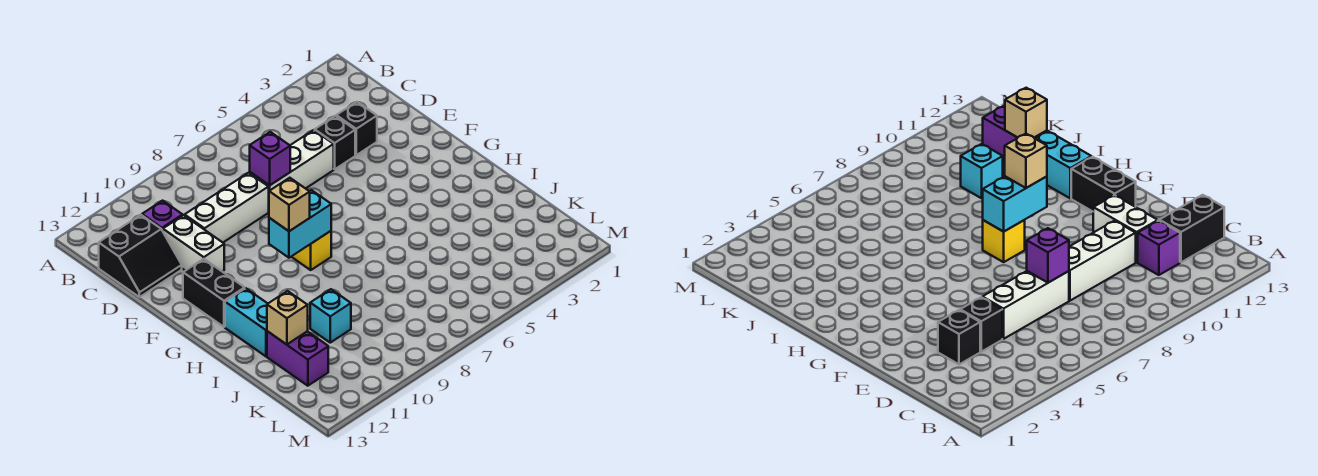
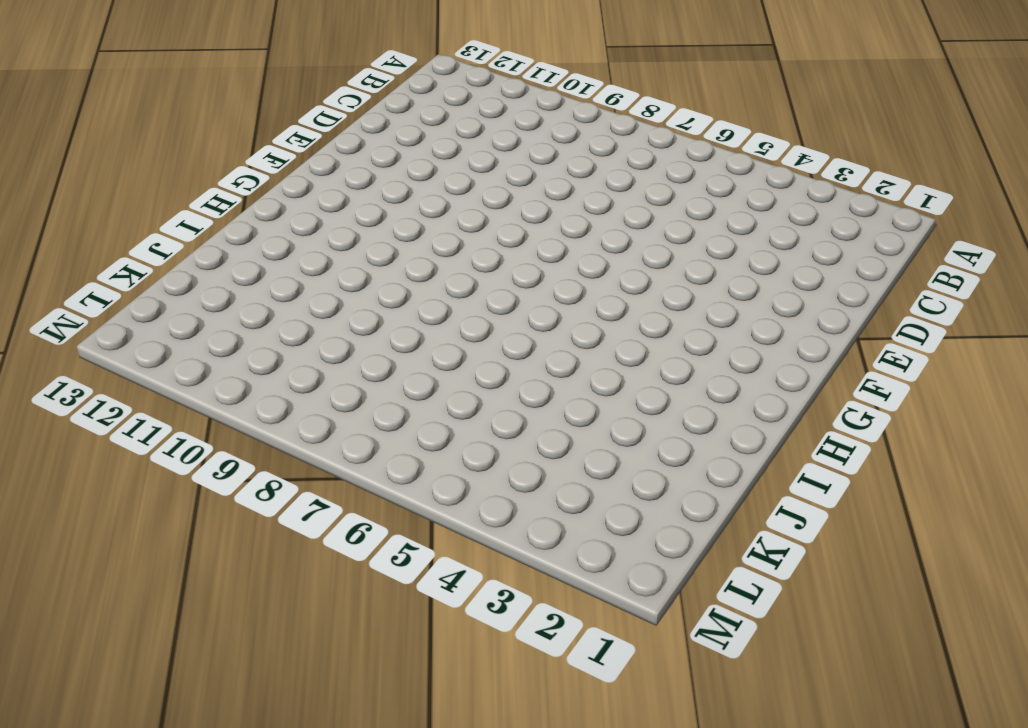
none -> purple brick C11 level 1
none -> black slope C12:D13 level 1 top C
none -> black brick D3 level 1

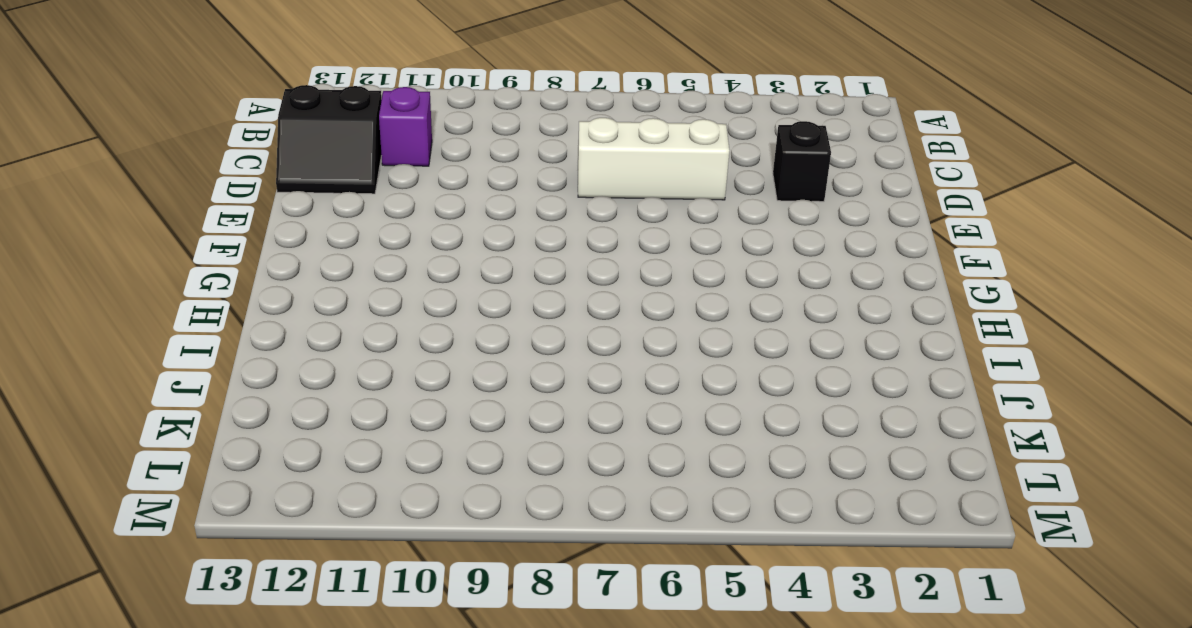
none -> black brick D4 level 1
none -> white brick D8:D10 level 1
none -> white brick D11:E11 level 1

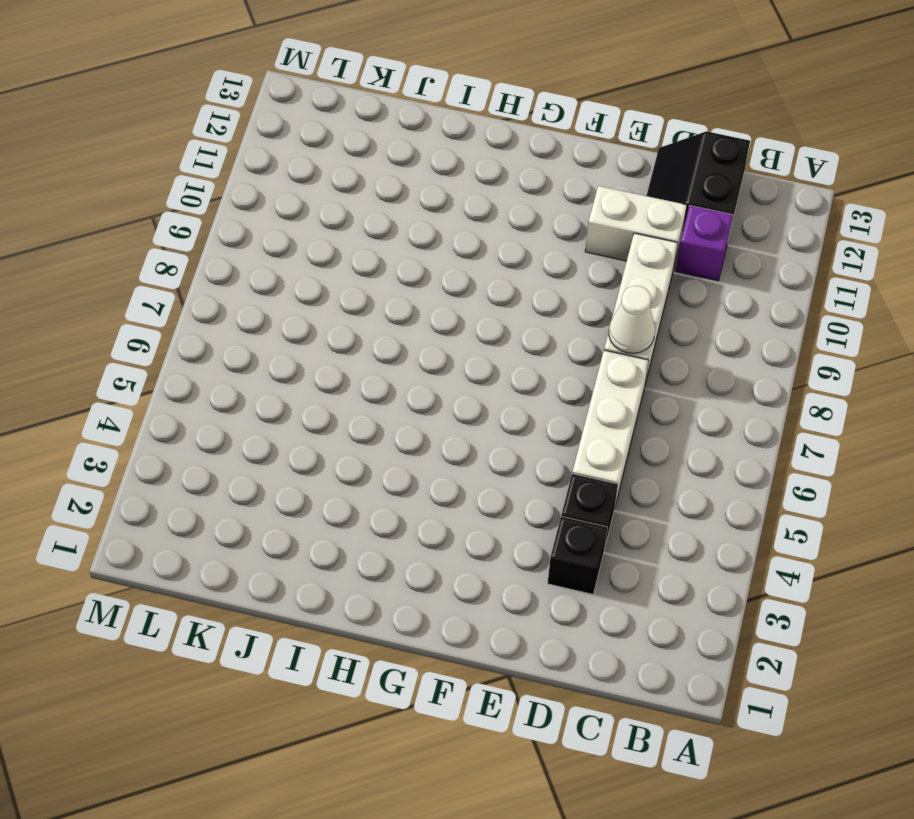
white cone D8 level 2 -> none
none -> black brick F12:G12 level 1
none -> yellow brick G8 level 1
none -> cyan brick H12:I12 level 1

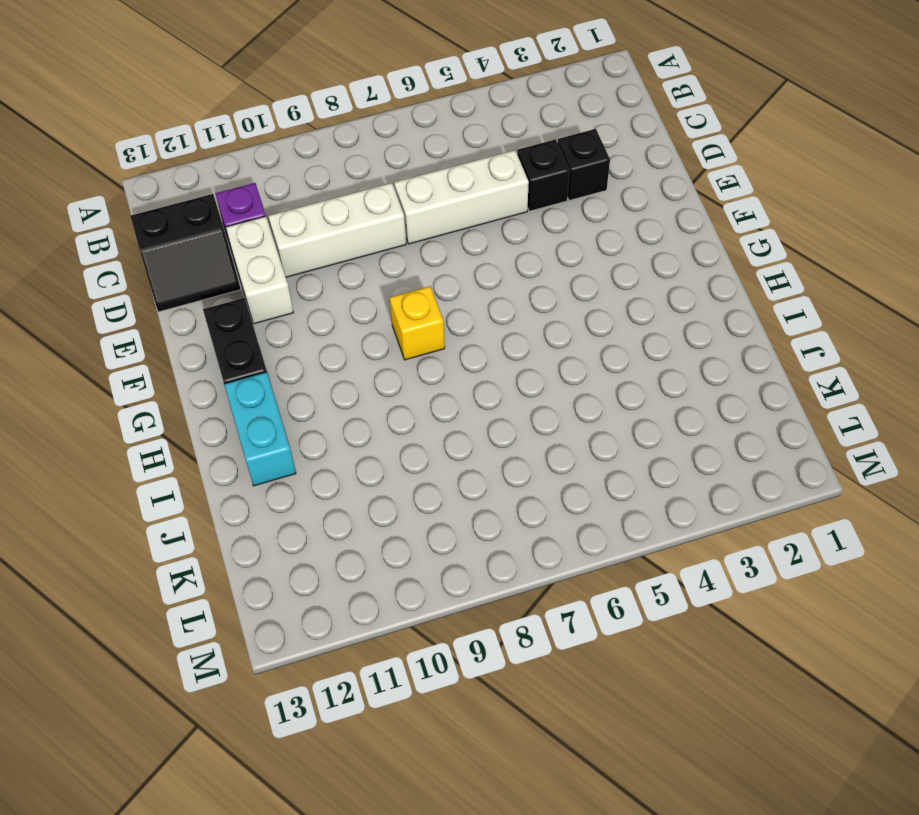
none -> cyan brick J10 level 1
none -> purple brick J12:K12 level 1
none -> purple brick D7 level 2

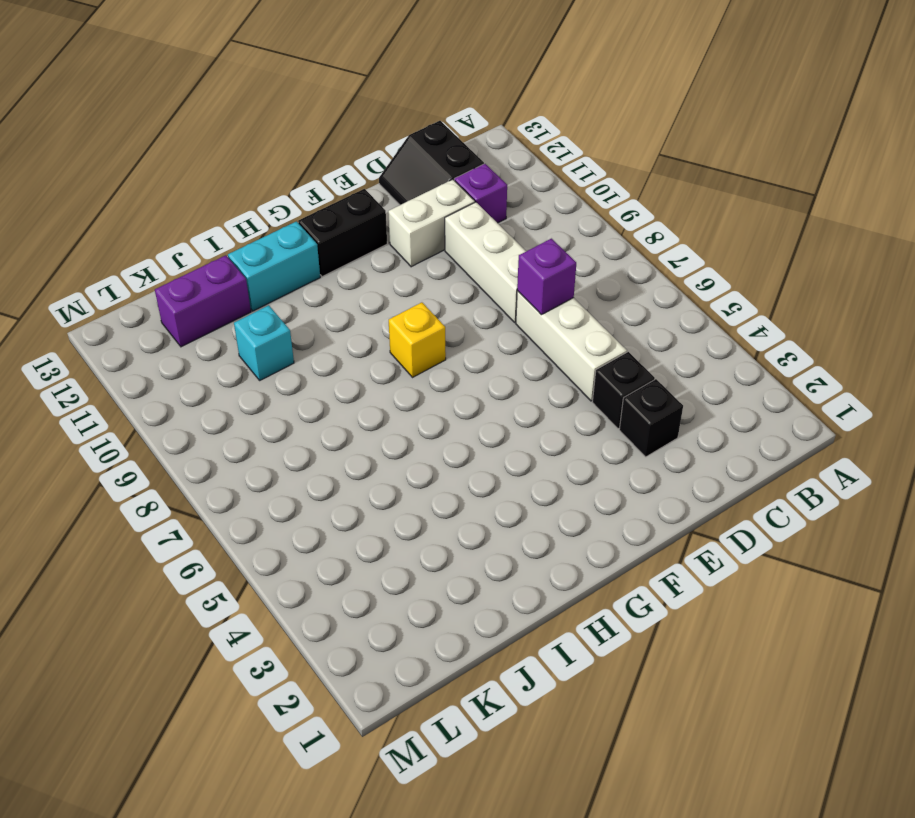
none -> cyan brick G8:G9 level 2
none -> tan brick J12 level 2
none -> tan brick G9 level 3

